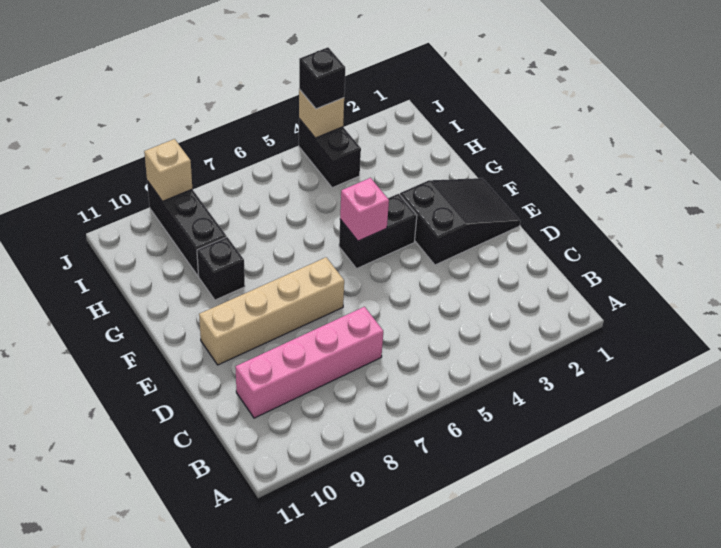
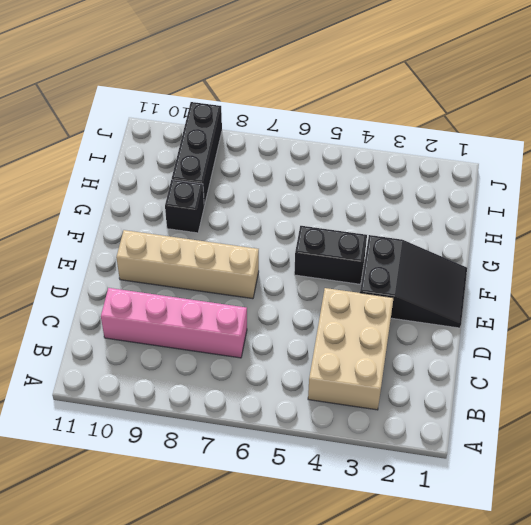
tan brick B3:D4 level 1 -> none
none -> black brick I4:J4 level 1
none -> pink brick F5 level 2

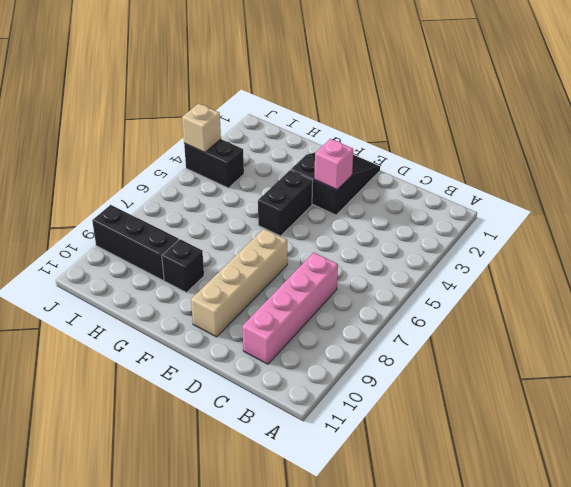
pink brick E3 level 2 -> pink brick F5 level 2
none -> tan brick J9 level 2
none -> black brick J4 level 3

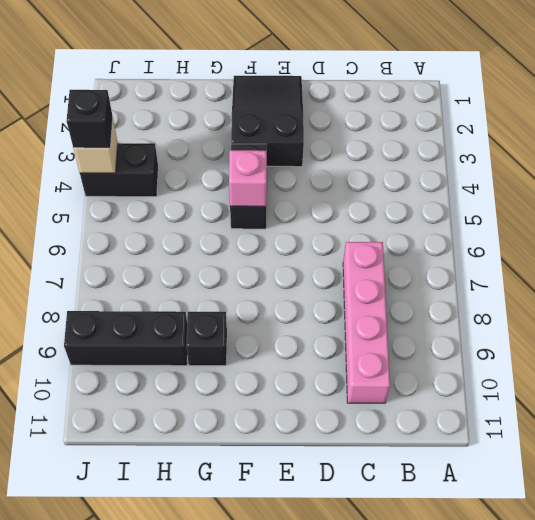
none -> tan brick E7:E10 level 1
none -> tan brick J9 level 2

